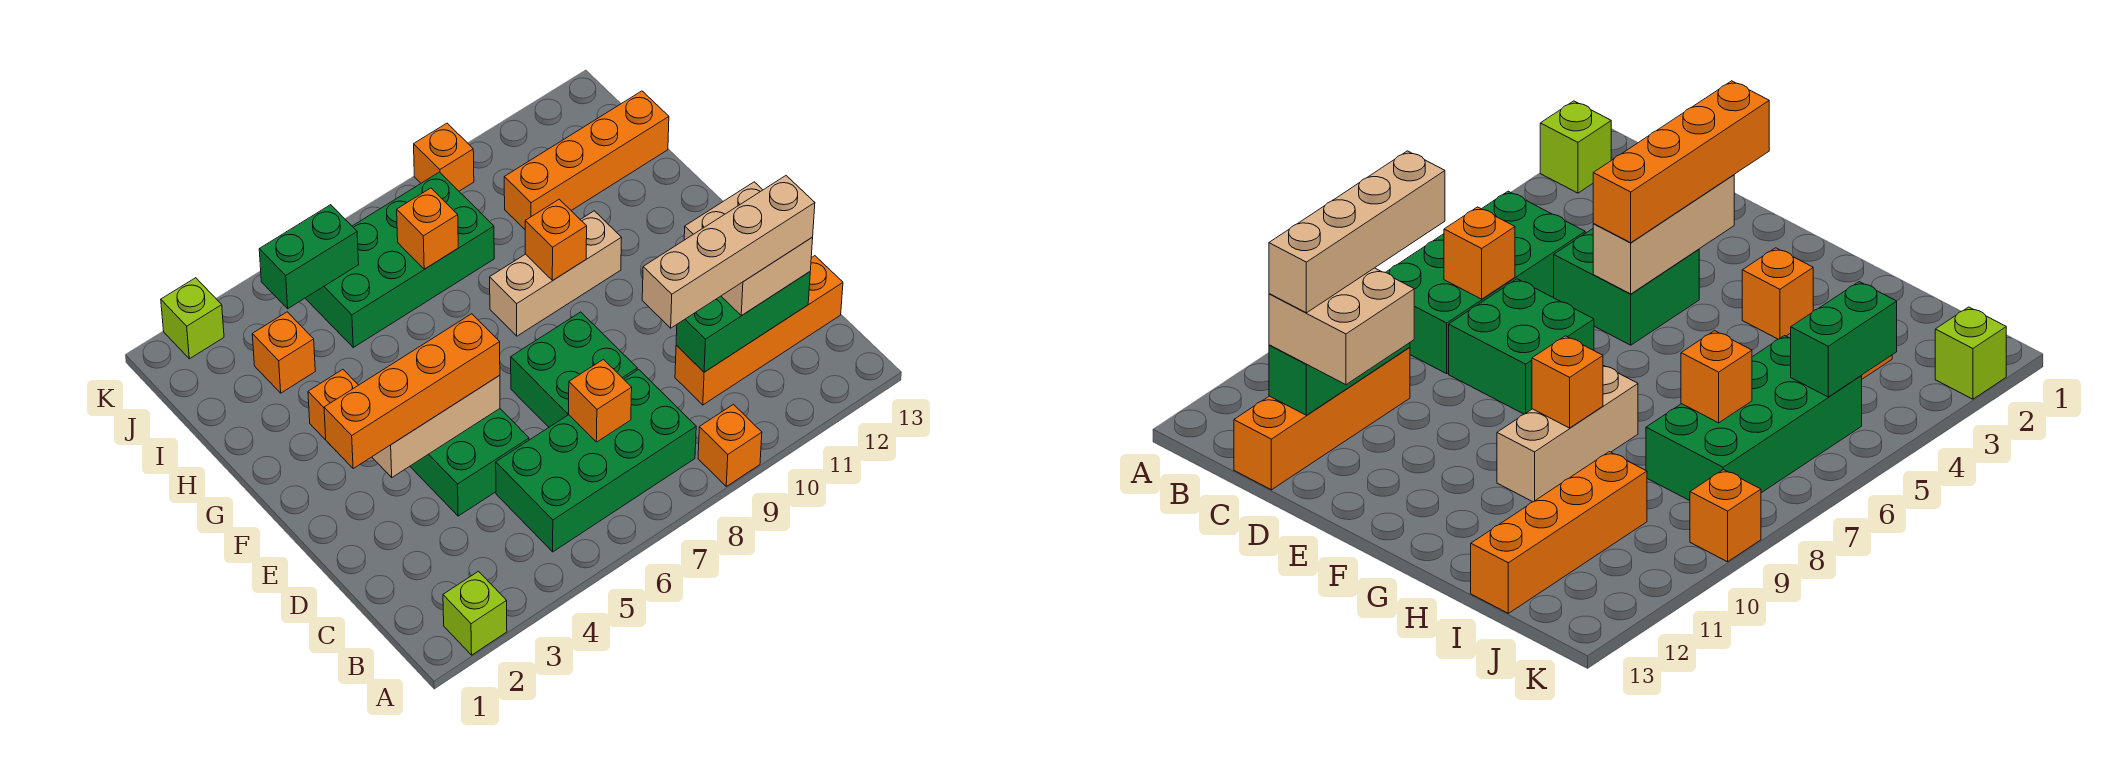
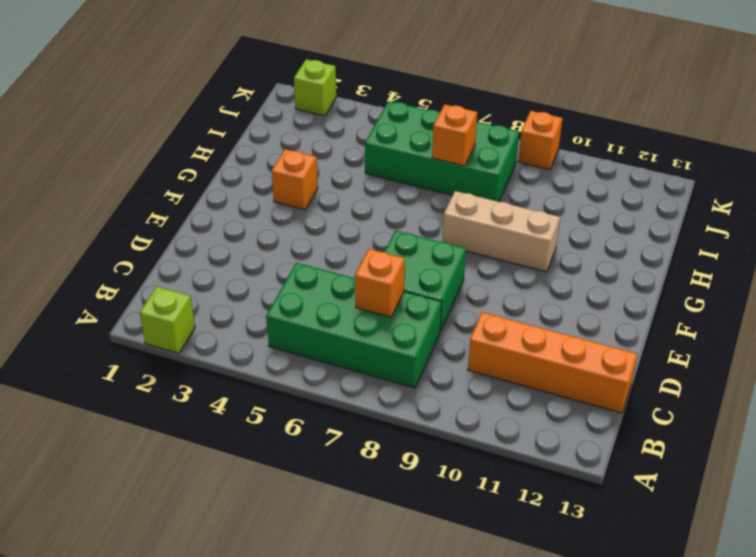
none -> orange brick A9 level 1
none -> green brick D4:E5 level 1
none -> orange brick I3 level 1

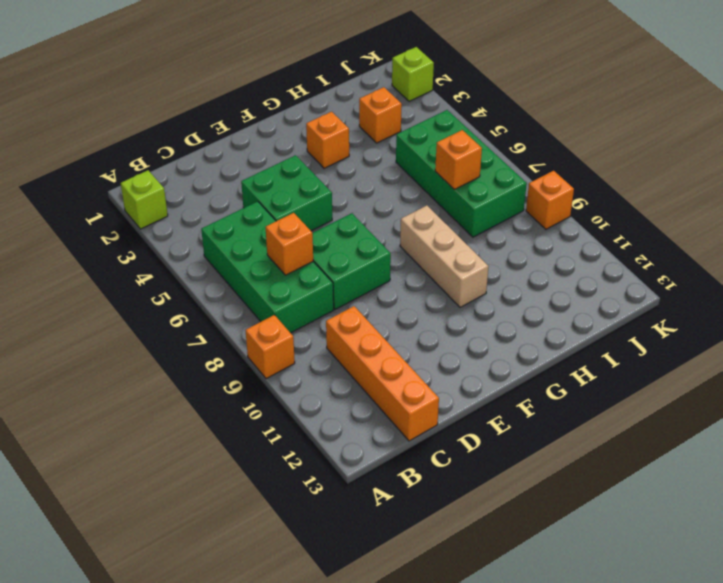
none -> orange brick I10:I13 level 1
none -> green brick C10:C12 level 2
none -> tan brick E3:E5 level 2

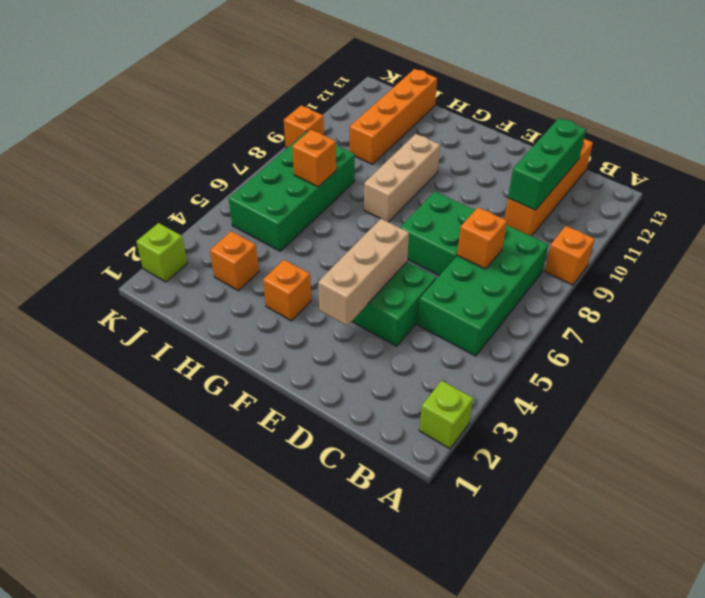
none -> orange brick G9 level 2
none -> green brick J4:J5 level 2
none -> tan brick C11:D12 level 3

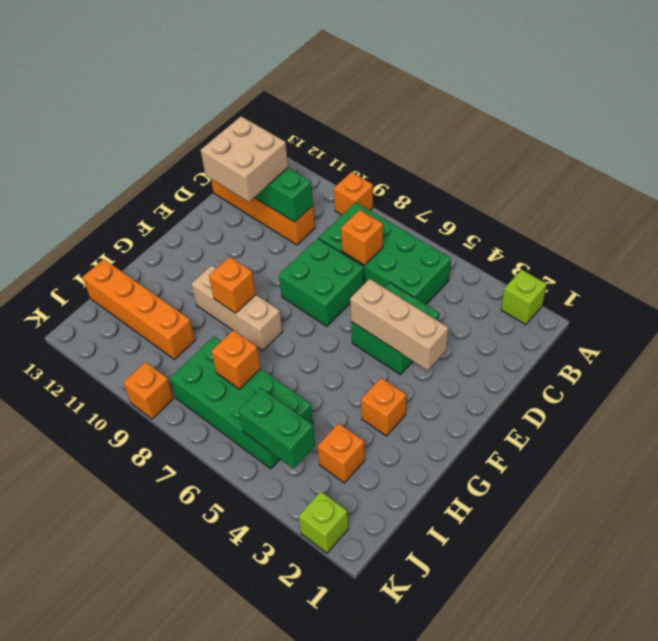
none -> orange brick E2:E5 level 3
none -> tan brick C9:C12 level 4

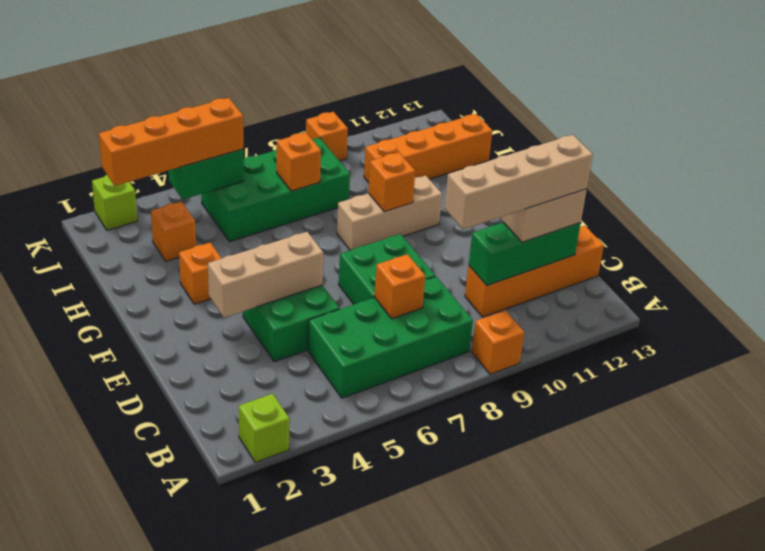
orange brick J2:J5 level 3 -> orange brick E2:E5 level 3

